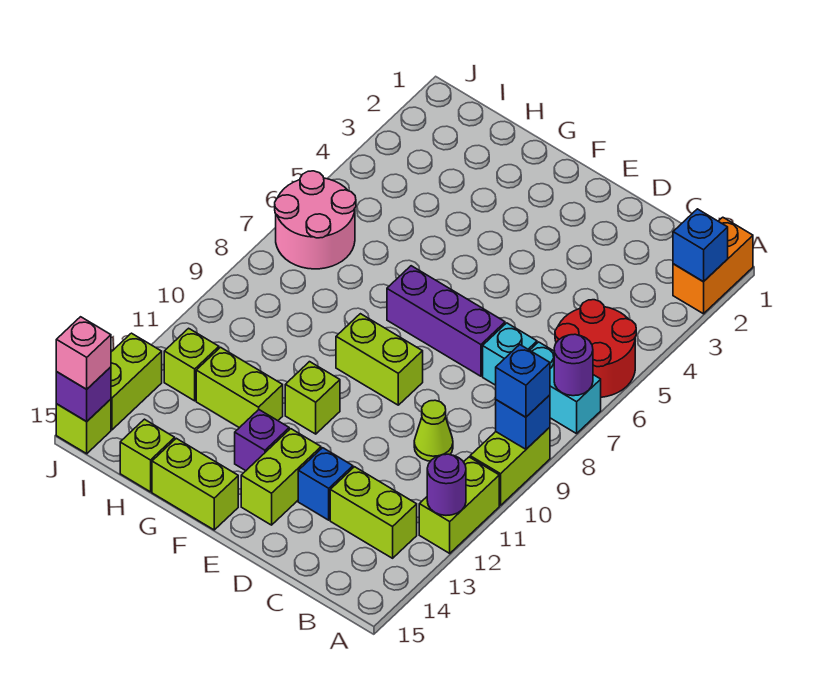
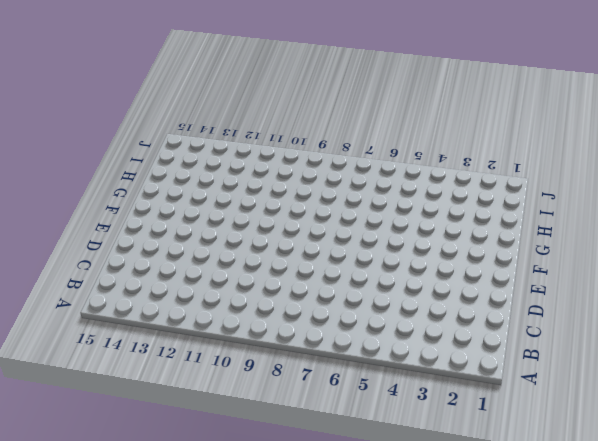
none -> orange brick A1:A2 level 1
none -> red round brick A5:B6 level 1
none -> cyan brick A7:B7 level 1

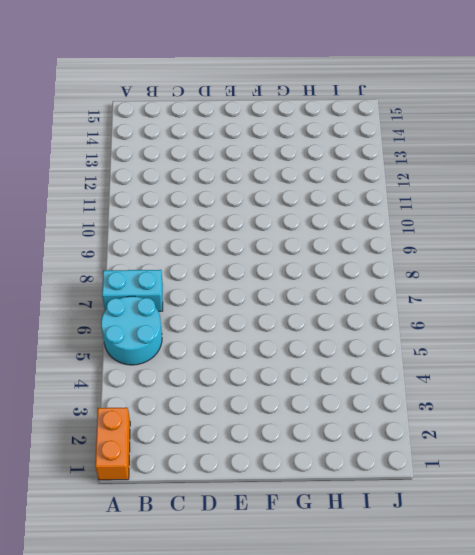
cyan round brick A5:B6 level 1 -> red round brick A5:B6 level 1
none -> lime brick A9:A10 level 1
none -> lime brick A11:A12 level 1
none -> lime brick B13:C13 level 1

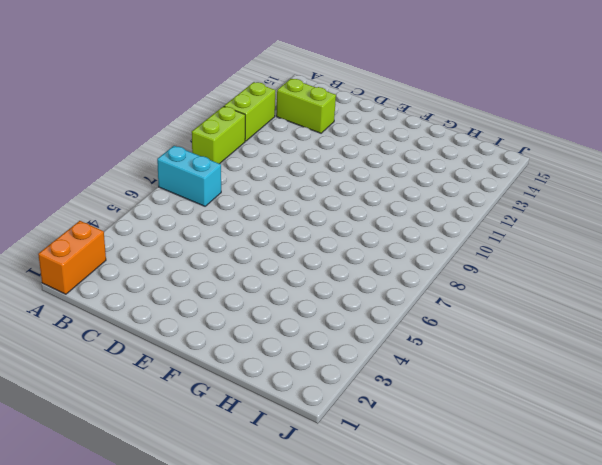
none -> red round brick A5:B6 level 1
none -> cyan brick C7 level 1
none -> lime cone C10 level 1

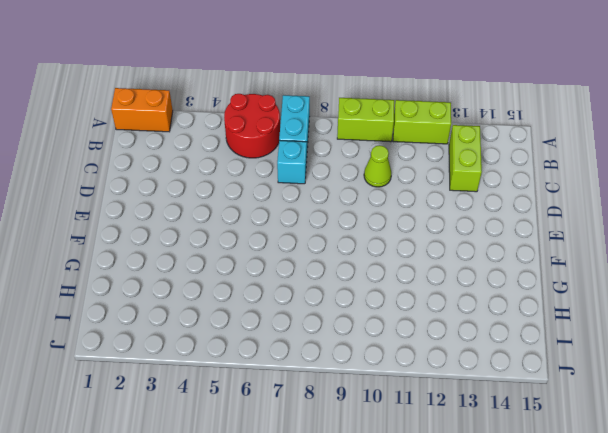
none -> purple brick D7:F7 level 1
none -> blue brick D13 level 1
none -> lime brick E9:F9 level 1

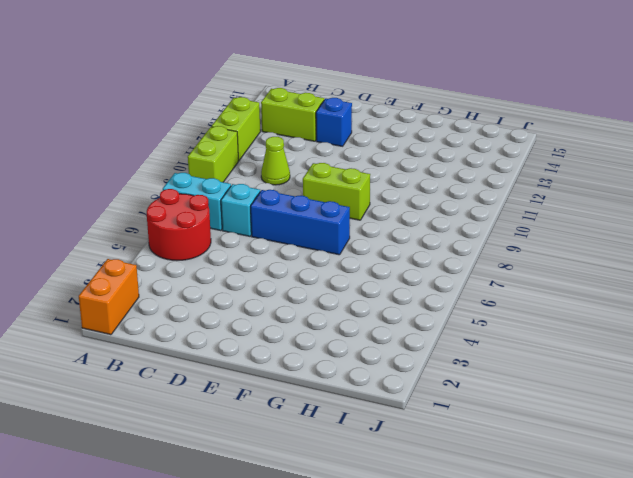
blue brick D7:F7 level 1 -> purple brick D7:F7 level 1
none -> lime brick E13:E14 level 1
none -> lime brick F11 level 1
none -> purple brick F13 level 1

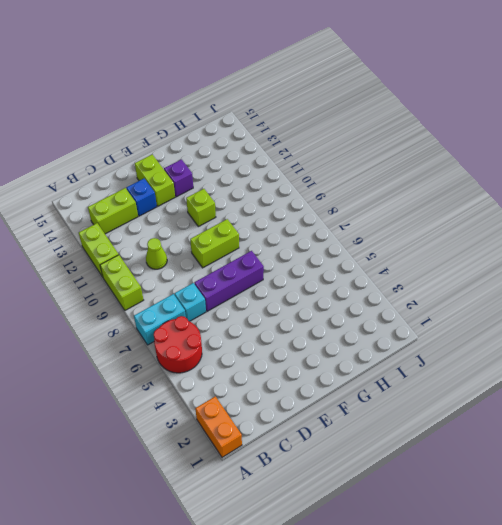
none -> lime brick F15:G15 level 1
none -> lime brick G12:H12 level 1
none -> lime brick H15 level 1

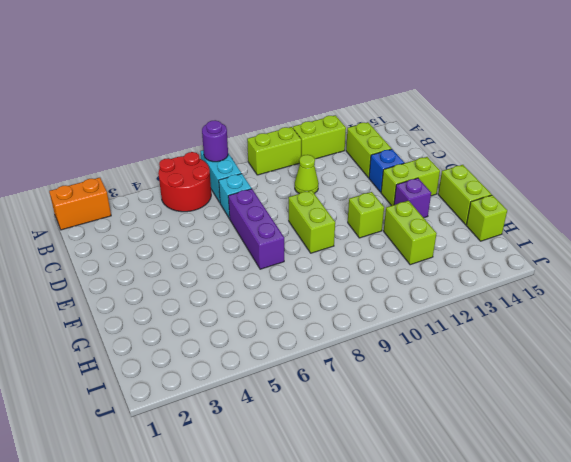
none -> pink round brick I6:J7 level 1
none -> lime brick I12 level 1
none -> lime brick J13:J14 level 1

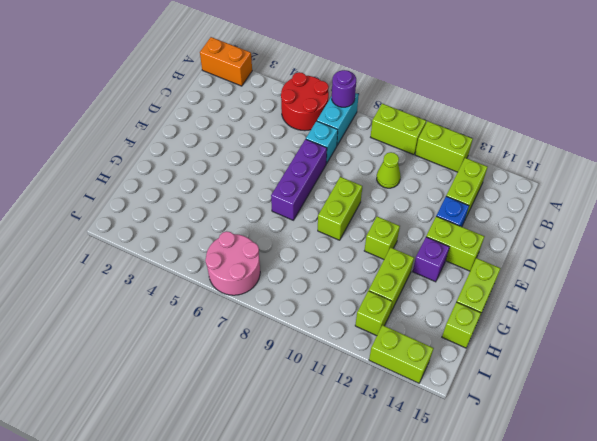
none -> lime brick J15 level 1
none -> blue brick A2 level 2
none -> blue brick A9 level 2

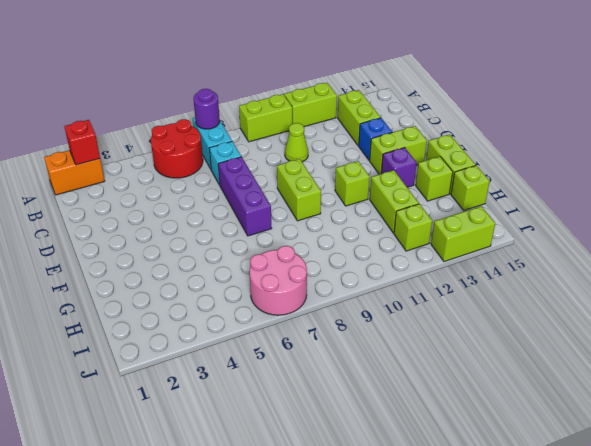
red brick A2 level 2 -> blue brick A2 level 2
lime brick G14 level 1 -> lime brick J15 level 1
none -> blue brick A9 level 2
none -> purple round brick A12 level 2
none -> purple brick J15 level 2

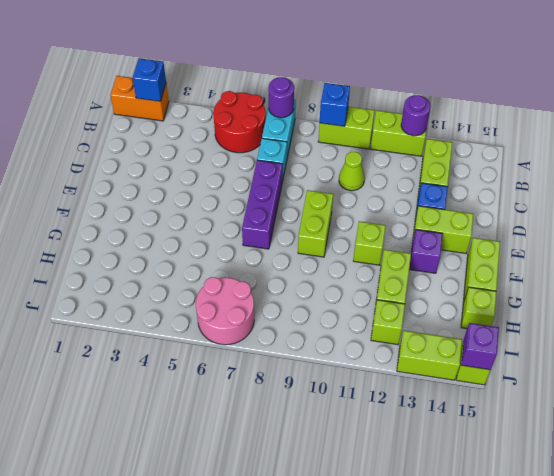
none -> blue brick A9 level 3
none -> pink brick J15 level 3

